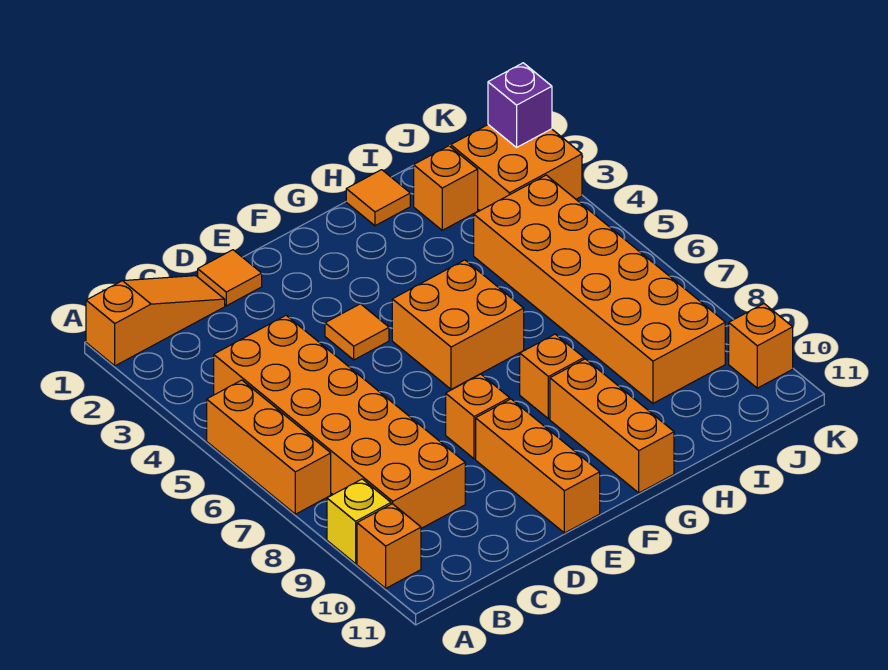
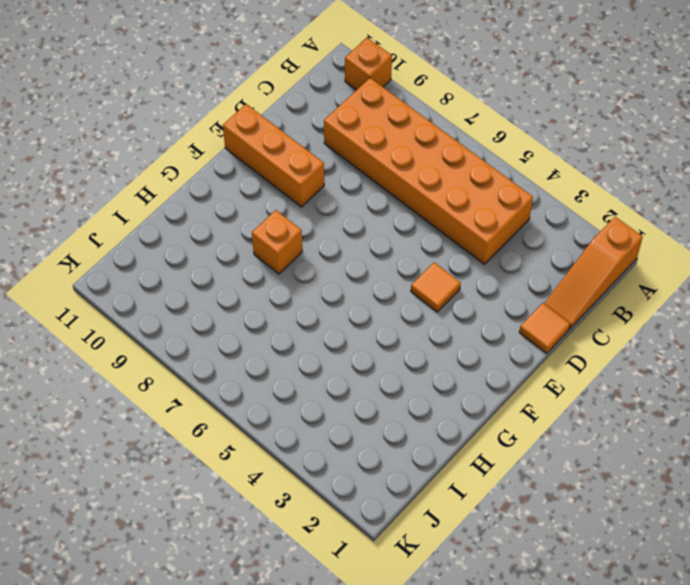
none -> orange brick A5:A7 level 1
none -> yellow brick A9 level 1
none -> orange brick E8 level 1

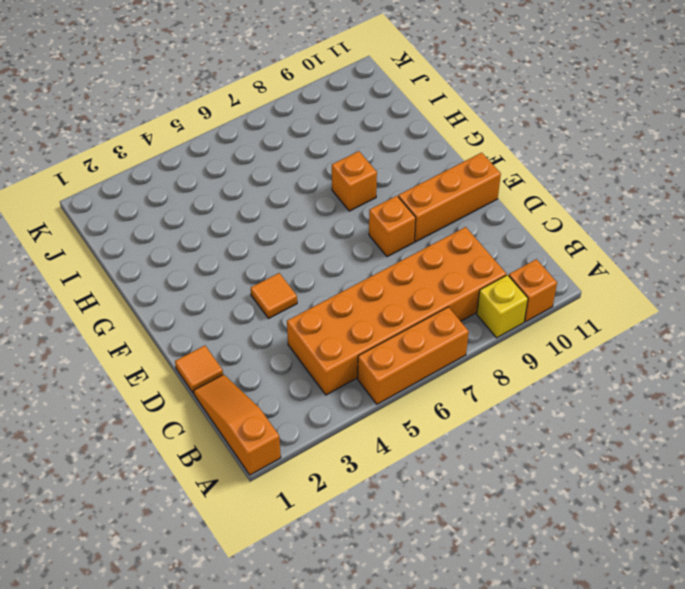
none -> orange brick F5:G6 level 1
none -> orange brick G9:G11 level 1
none -> orange tile H1 level 1

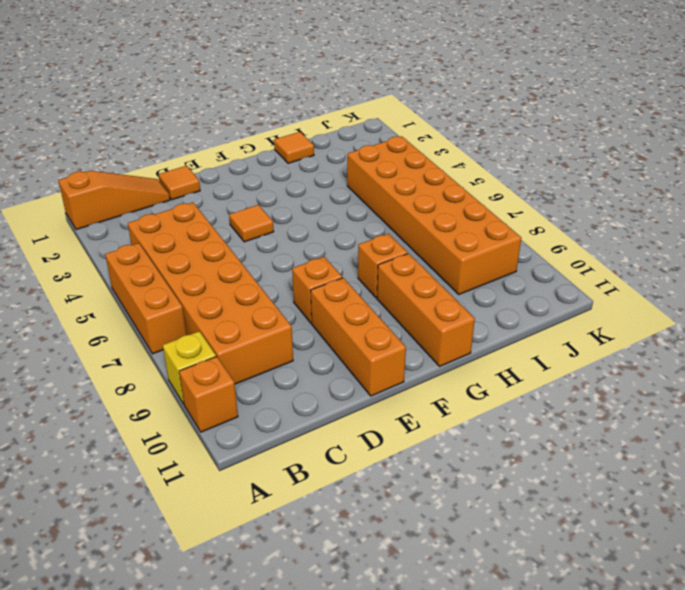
none -> orange brick F5:G6 level 1
none -> orange brick I2 level 1
none -> orange brick J2:K3 level 1

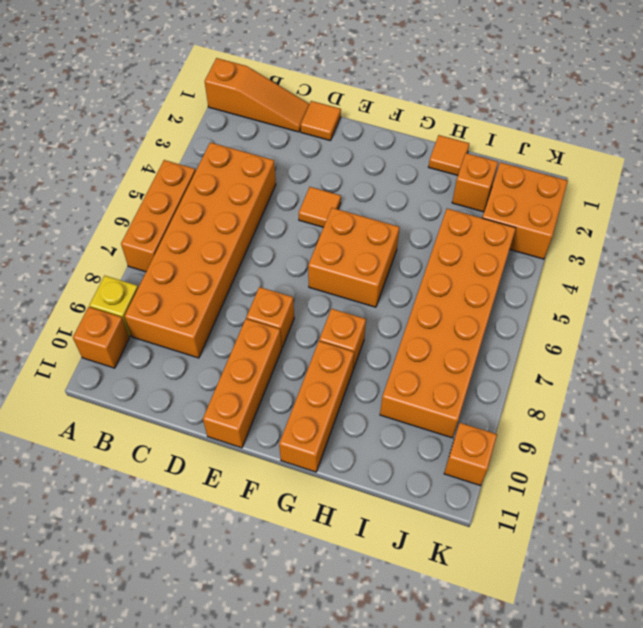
none -> purple brick K2 level 2

